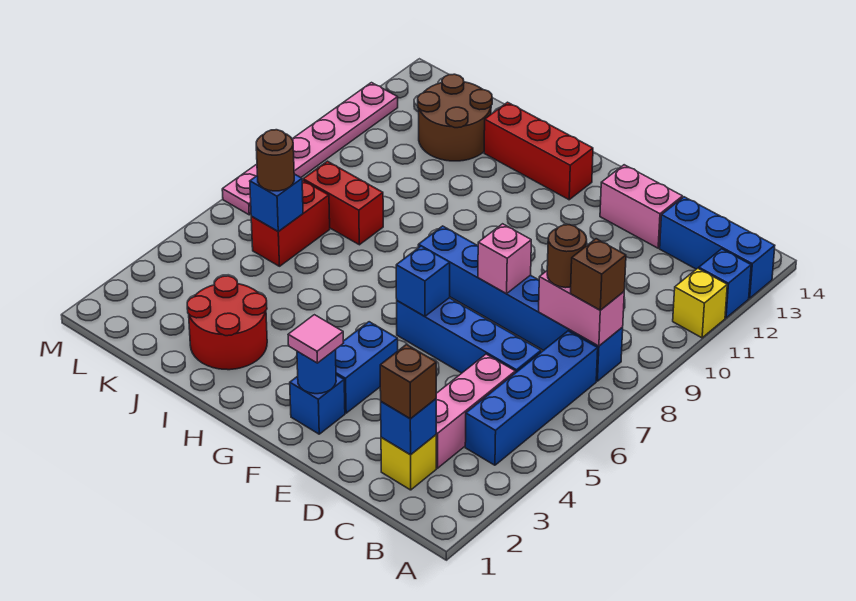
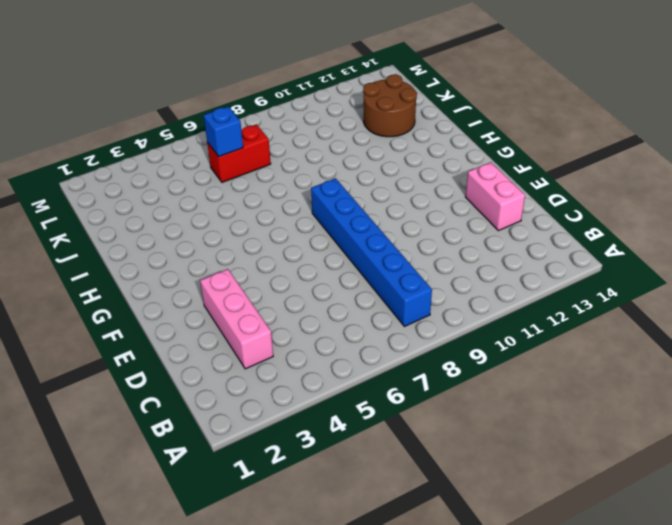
pink brick C3:E3 level 1 -> pink brick C3:C5 level 1
none -> yellow brick A11 level 1
none -> blue brick A12 level 1
none -> blue brick A13:C13 level 1

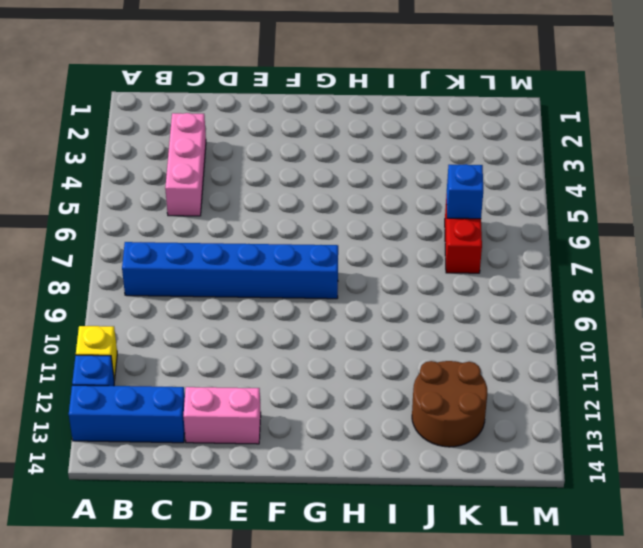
none -> blue brick B4:B7 level 1
none -> yellow brick C2 level 1
none -> blue brick C6:F6 level 1

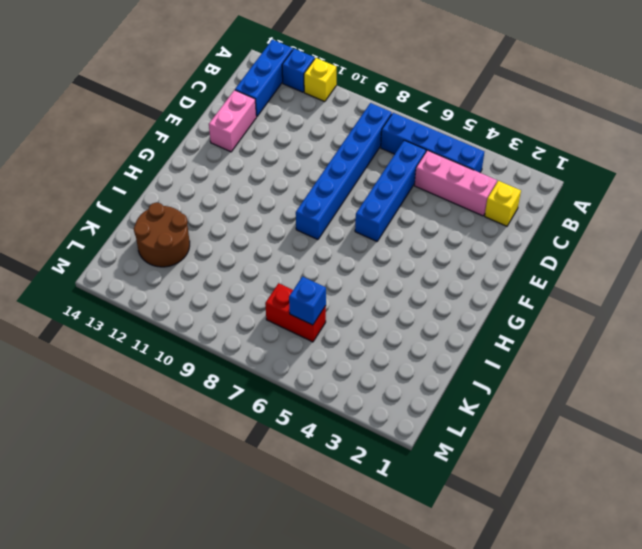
none -> blue brick F2 level 1
none -> blue brick F3:F4 level 1
none -> red brick G13:I13 level 1

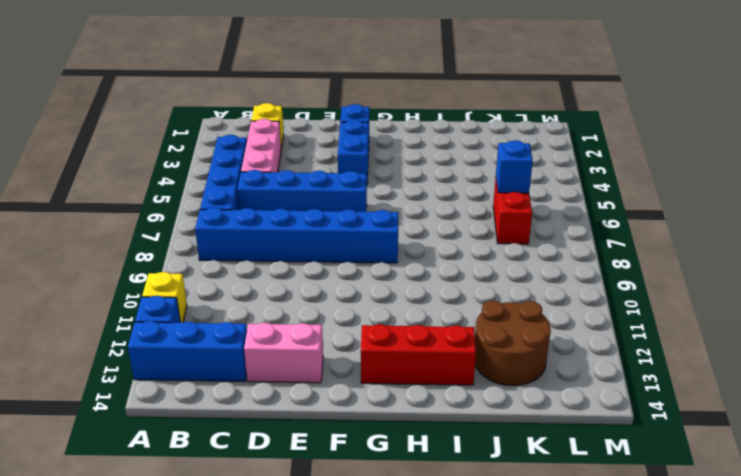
none -> red round brick I2:J3 level 1
none -> red brick J8:K8 level 1
none -> pink plate M7:M12 level 1

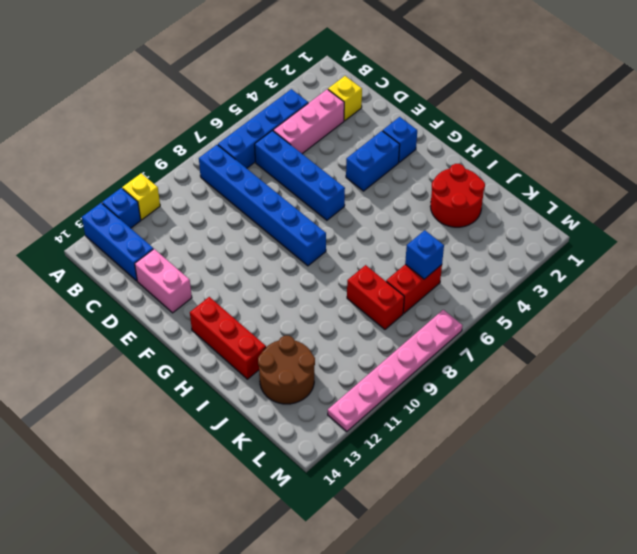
none -> pink brick B8:C8 level 2
none -> blue brick C2 level 2
none -> pink brick E8 level 2

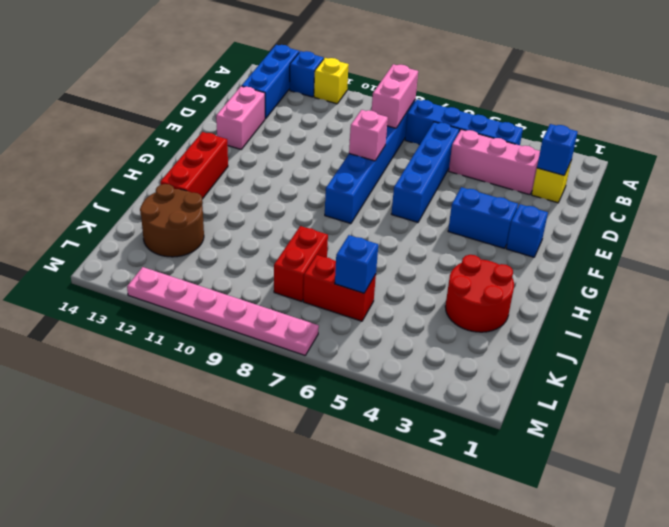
none -> blue round brick F2 level 2
none -> blue brick F6 level 2
none -> brown brick B8 level 3

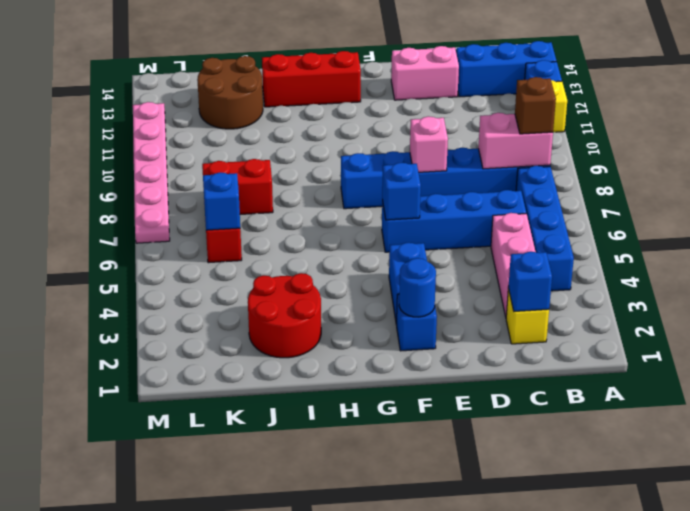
none -> brown brick C2 level 3
none -> brown round brick C8 level 3
none -> pink tile F2 level 3

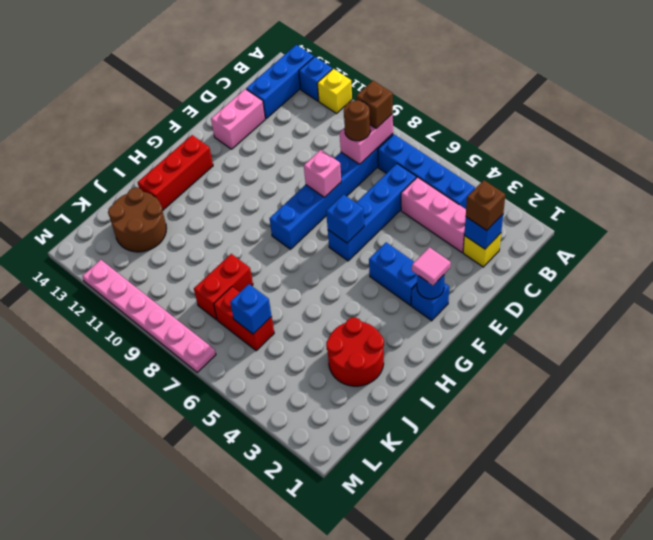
none -> brown round brick K6 level 3

